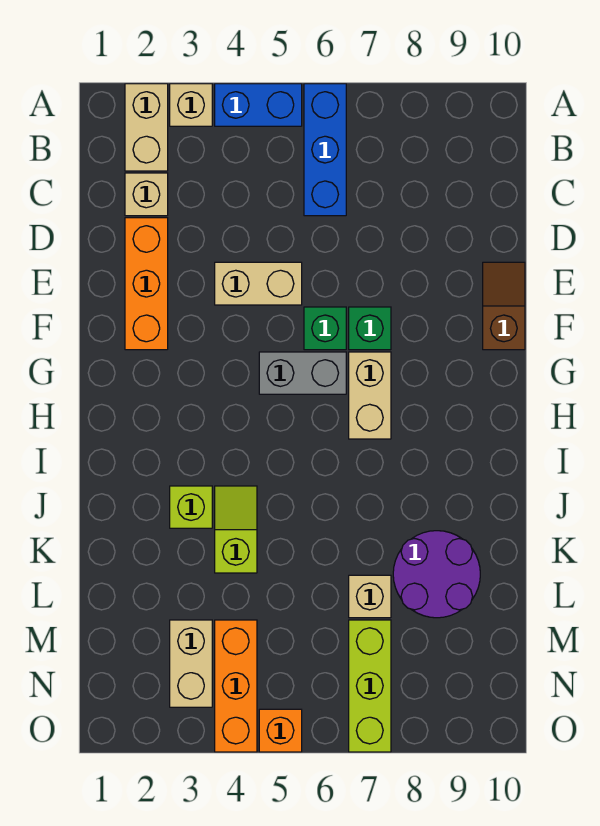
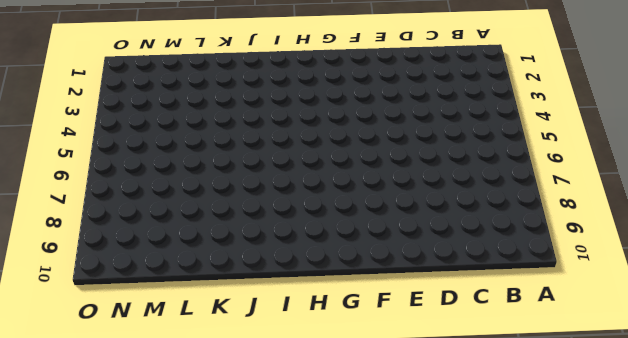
none -> tan brick A2:B2 level 1
none -> tan brick A3 level 1
none -> blue brick A4:A5 level 1

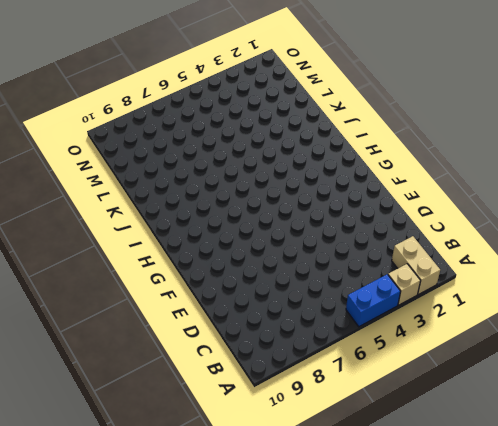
none -> blue brick A6:C6 level 1
none -> tan brick C2 level 1
none -> orange brick D2:F2 level 1

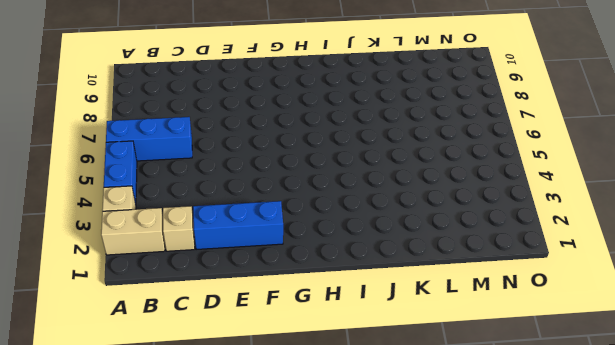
blue brick D2:F2 level 1 -> orange brick D2:F2 level 1
none -> tan brick E4:E5 level 1
none -> brown slope E10:F10 level 1 top F
none -> green brick F6 level 1

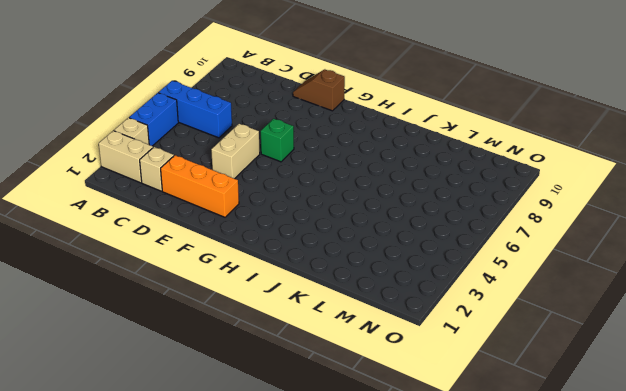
none -> green brick F7 level 1
none -> grey brick G5:G6 level 1
none -> tan brick G7:H7 level 1

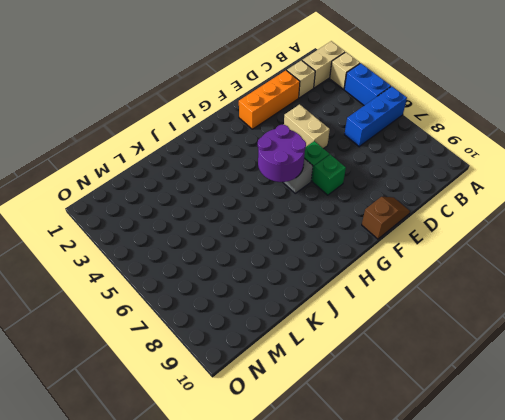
purple round brick G5:H6 level 2 -> purple round brick K8:L9 level 1
none -> tan brick G7:H7 level 1
none -> lime brick J3 level 1
none -> lime slope J4:K4 level 1 top K

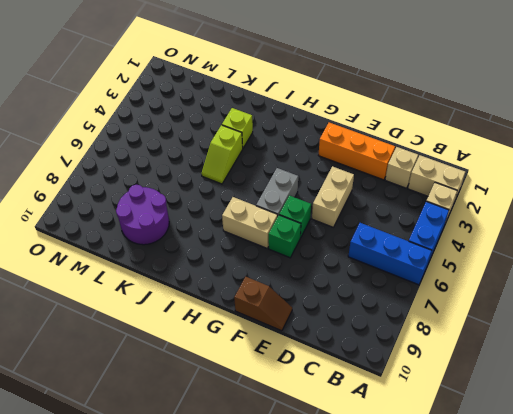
lime slope J4:J5 level 1 top 4 -> lime slope J4:K4 level 1 top K
none -> tan brick L7 level 1
none -> tan brick M3:N3 level 1
none -> orange brick M4:O4 level 1

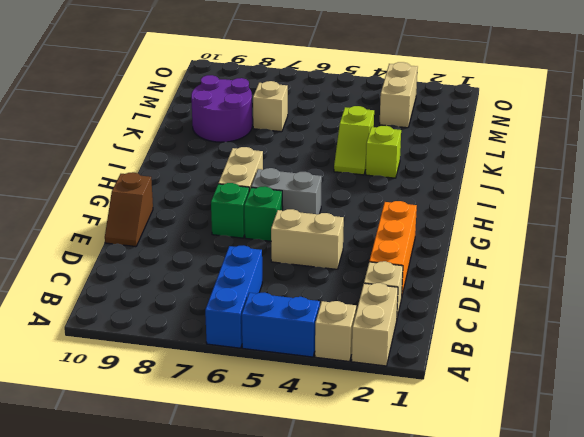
none -> orange brick M4:O4 level 1
none -> lime brick M7:O7 level 1
none -> orange brick O5 level 1

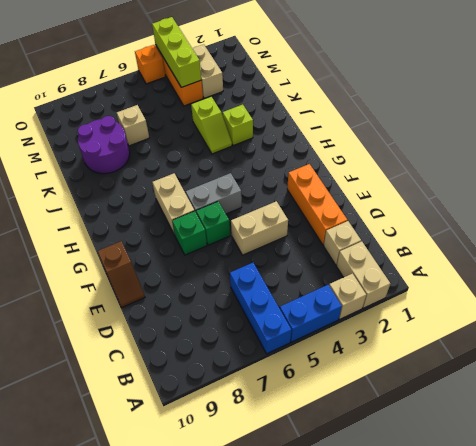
lime brick M4:O4 level 2 -> lime brick M7:O7 level 1

